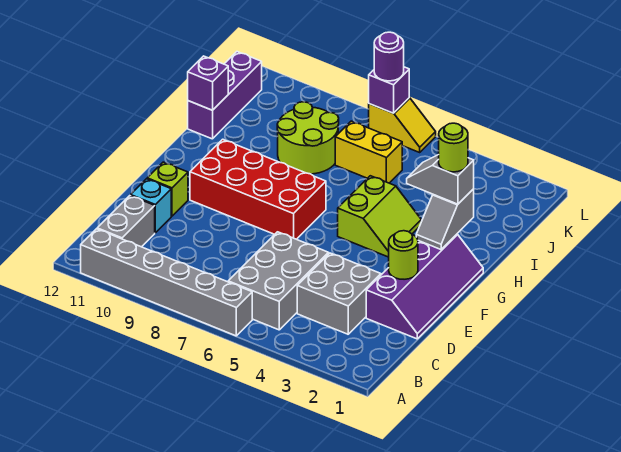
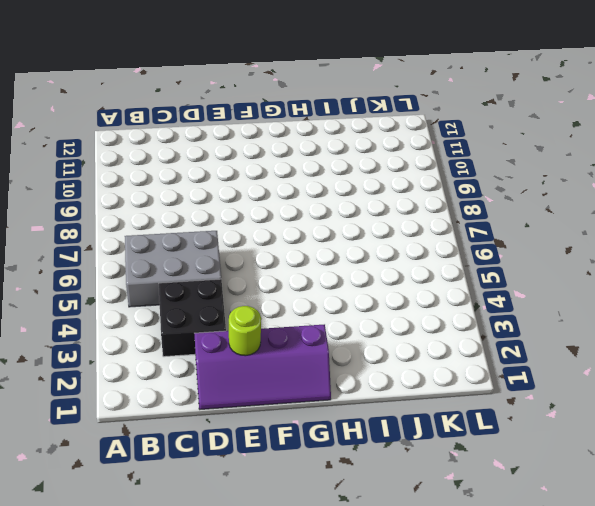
black brick C3:D4 level 1 -> grey brick C3:D4 level 1
none -> grey brick A6:A11 level 1
none -> grey brick B11:C11 level 1
none -> cyan brick D11 level 1

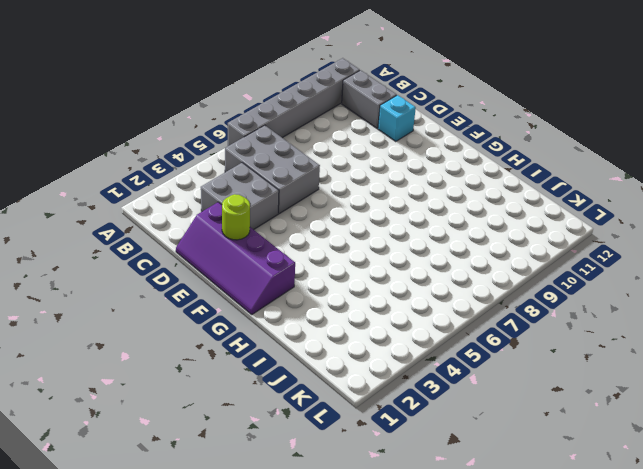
none -> lime brick E11 level 1
none -> red brick F7:G10 level 1
none -> lime slope G4:H5 level 1 top 5

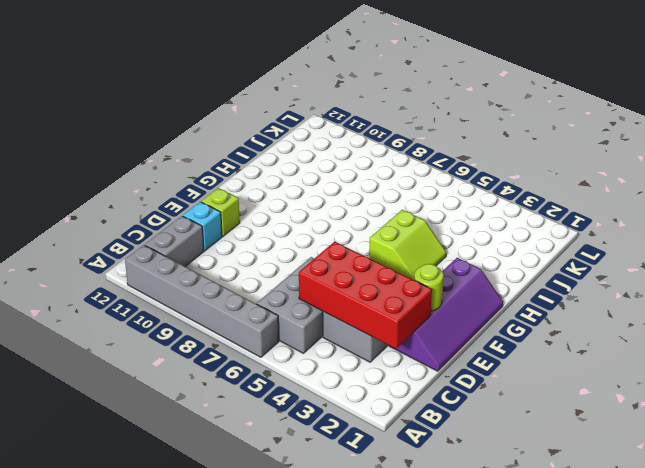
red brick C2:D5 level 2 -> red brick F7:G10 level 1
none -> lime round brick I8:J9 level 1
none -> purple brick I12:K12 level 1
none -> yellow brick J6:J7 level 1

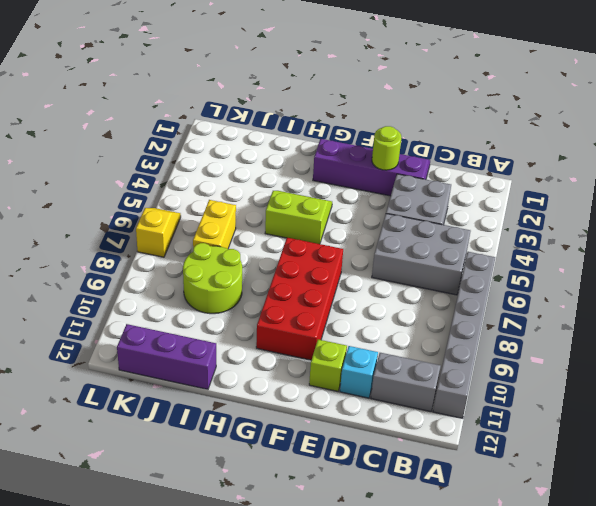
none -> grey slope G2:H2 level 2 top H
none -> purple brick I12 level 2
none -> purple brick L7 level 2

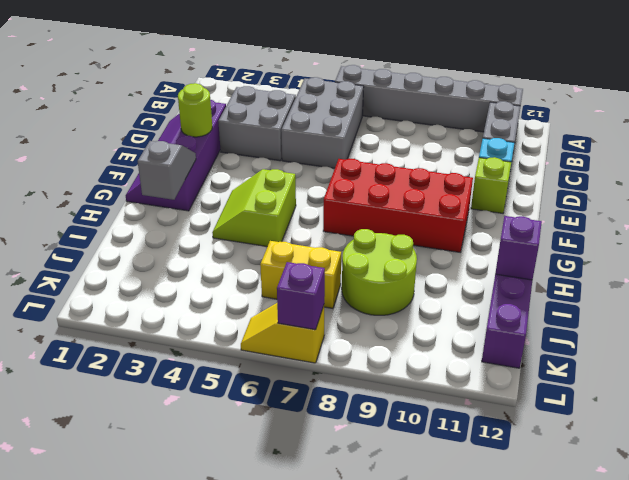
none -> grey slope H2:H3 level 3 top 2
none -> purple round brick L7 level 3
none -> lime round brick H2 level 4

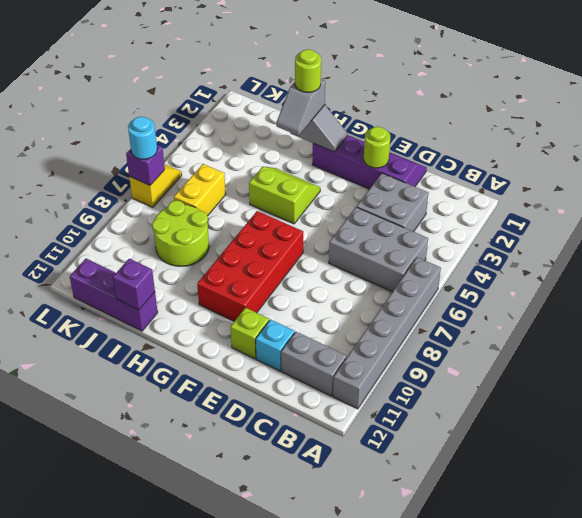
cyan round brick L7 level 3 -> purple round brick L7 level 3

